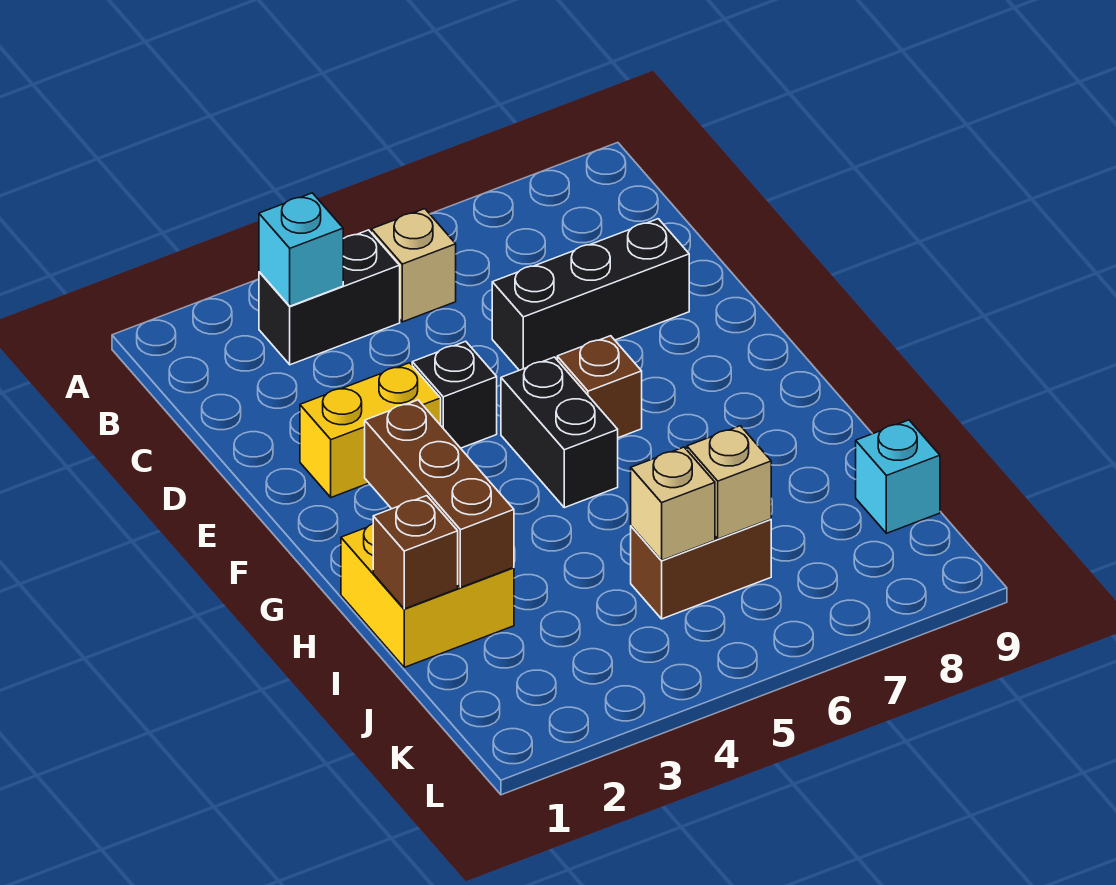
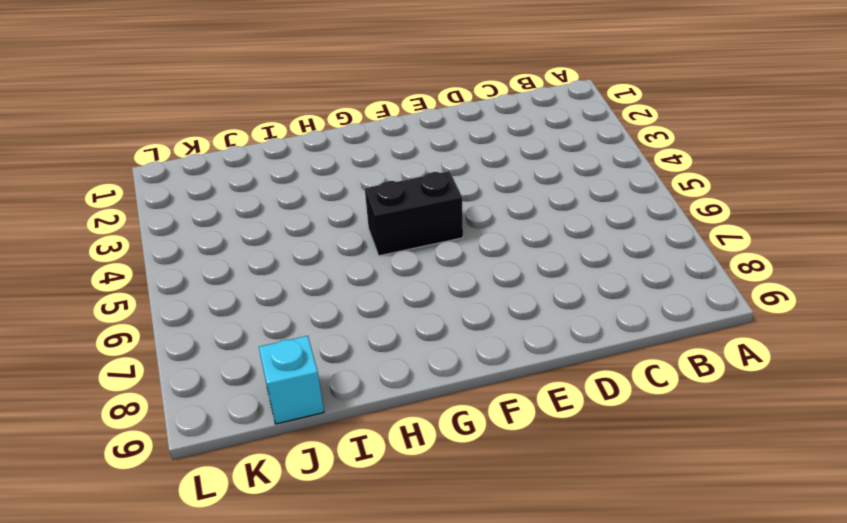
none -> black brick B3:B4 level 1
none -> tan brick B5 level 1
none -> black brick D6:D8 level 1

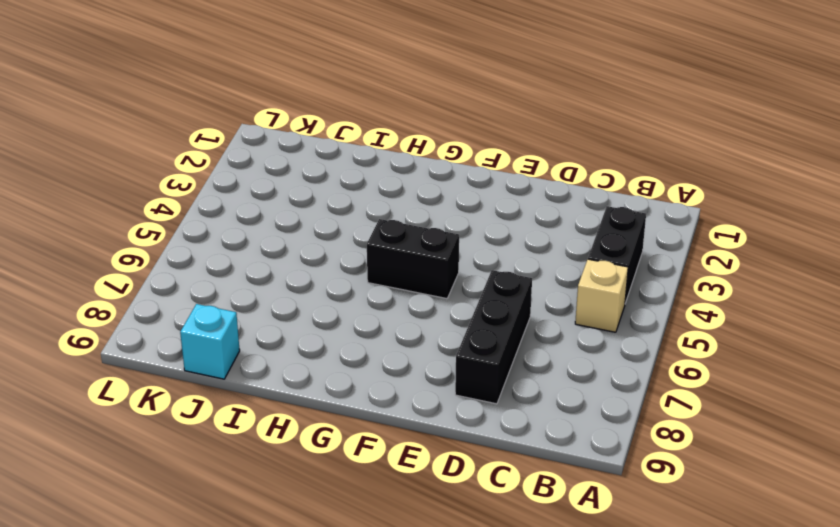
none -> yellow brick E2:E3 level 1
none -> black brick E4 level 1
none -> brown brick F6 level 1

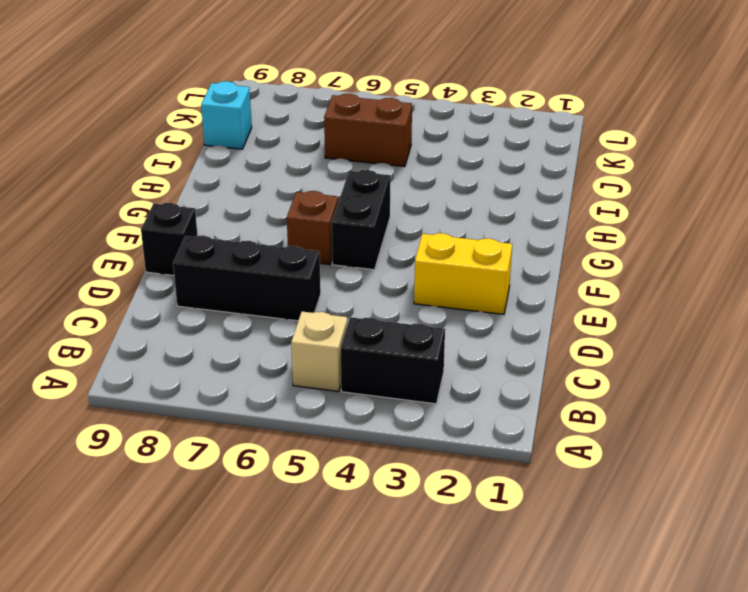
black brick E9 level 1 -> black brick E4 level 1
none -> yellow brick H1:I2 level 1
none -> cyan brick B3 level 2
none -> brown brick G2:I2 level 2

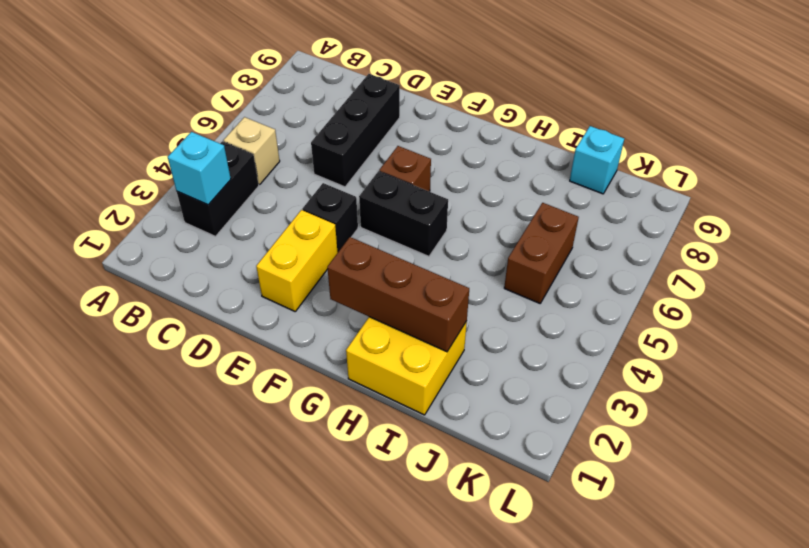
none -> brown brick I1 level 2
none -> tan brick J5 level 2
none -> tan brick J6 level 2

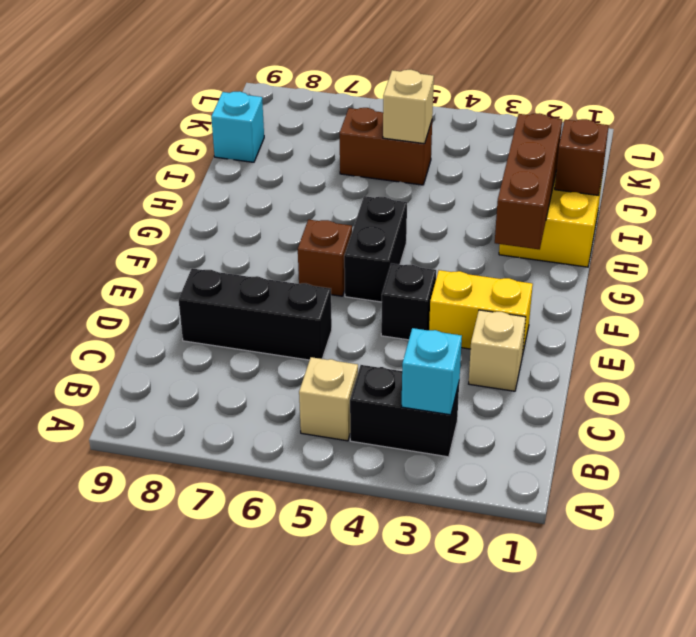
tan brick D2 level 1 -> tan brick J6 level 2

